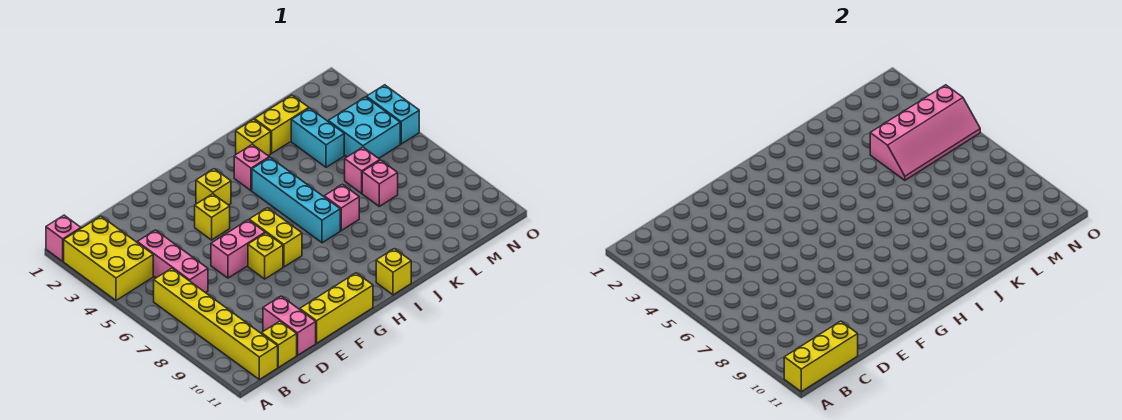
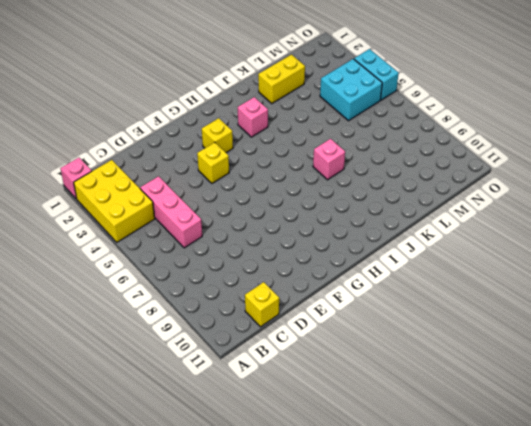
none -> yellow brick B6:B11 level 1
none -> pink brick D10:D11 level 1
none -> pink brick E6:F6 level 1

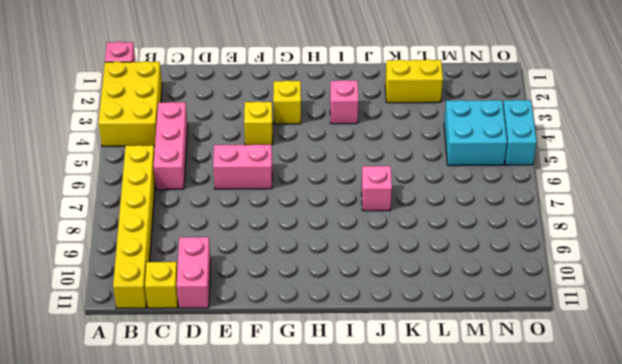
none -> yellow brick E11:G11 level 1
none -> yellow brick F7 level 1
none -> yellow brick G6:G7 level 1

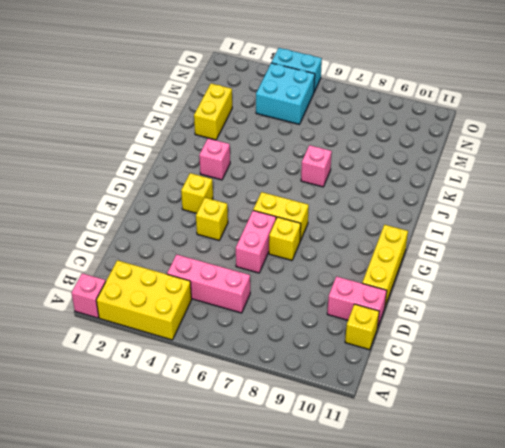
none -> yellow brick B6:B11 level 1
none -> cyan brick I4:I7 level 1
none -> yellow brick I11 level 1

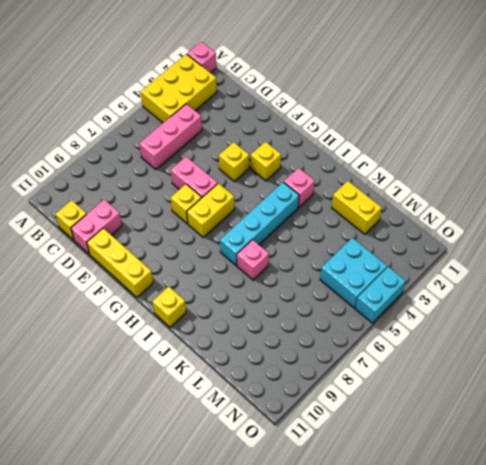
none -> yellow brick B6:B11 level 1
none -> yellow brick J2 level 1
none -> cyan brick L3:L4 level 1

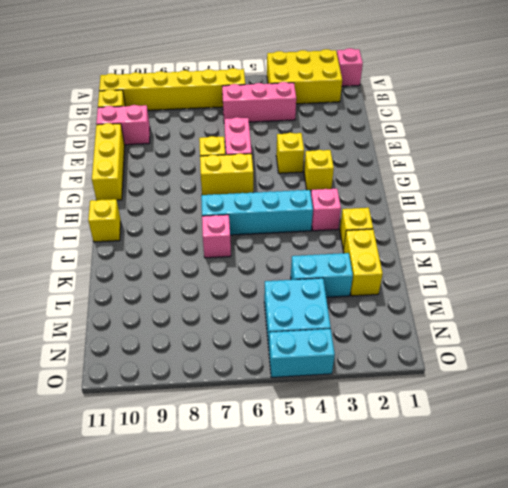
none -> pink brick L6 level 1
none -> pink brick L7 level 1
none -> yellow brick A11:C11 level 2

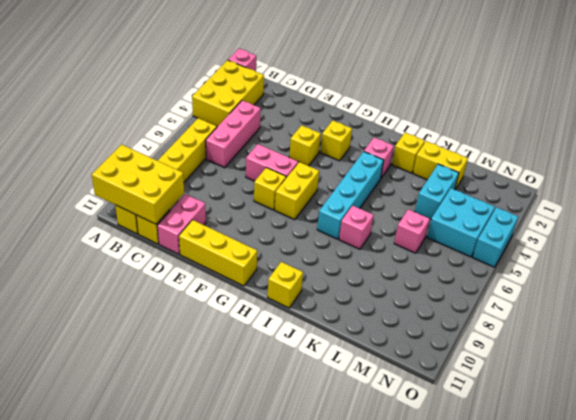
yellow brick A10:C11 level 2 -> yellow brick A11:C11 level 2
none -> pink brick L7 level 1
none -> pink slope L4:O5 level 2 top 4

